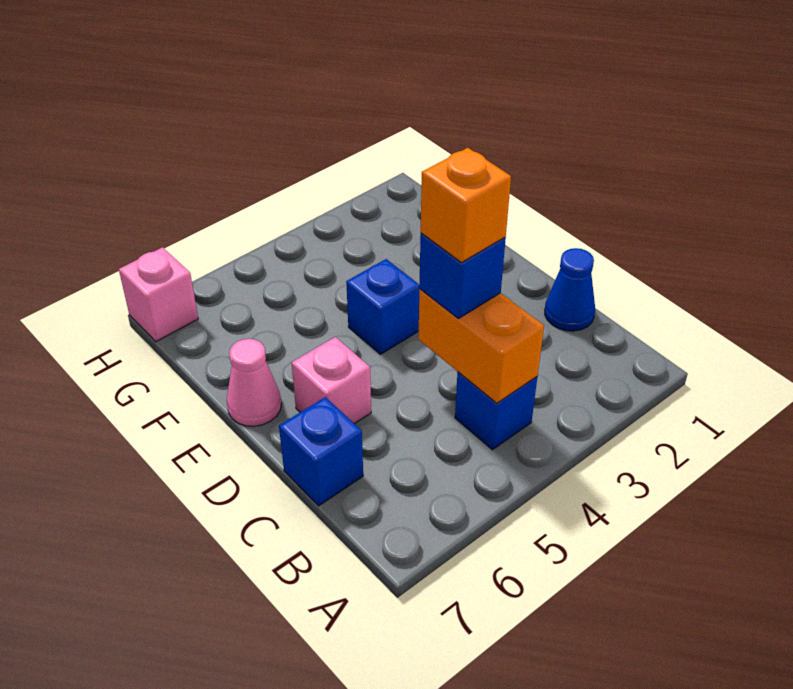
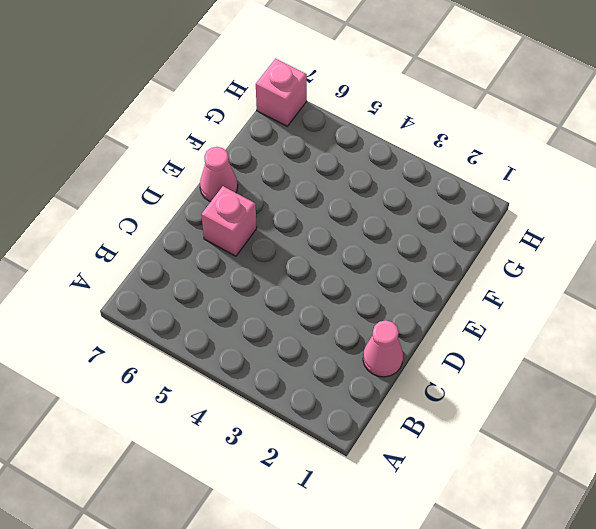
pink cone C1 level 1 -> blue cone C1 level 1
none -> blue brick B4 level 1
none -> blue brick C7 level 1

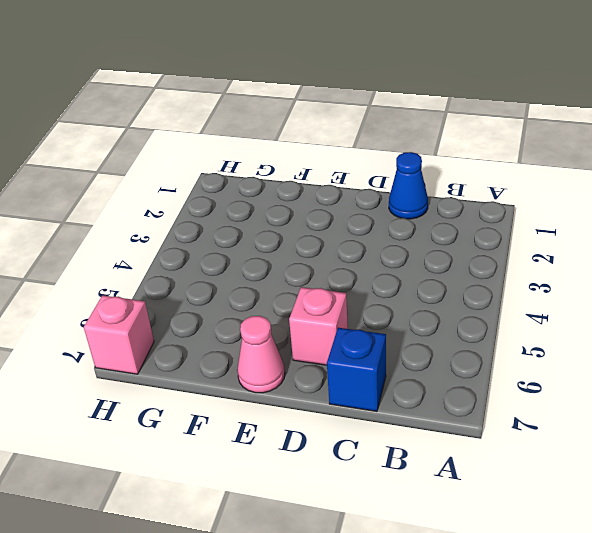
none -> blue brick B4 level 1
none -> blue brick E4 level 1

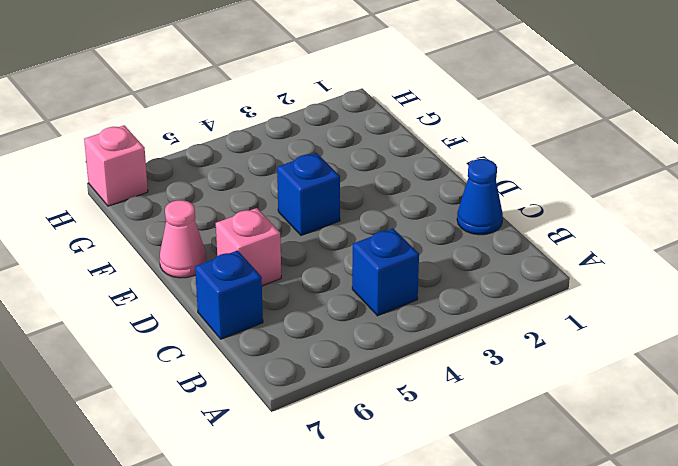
none -> orange brick B4:C4 level 2
none -> blue brick C4 level 3

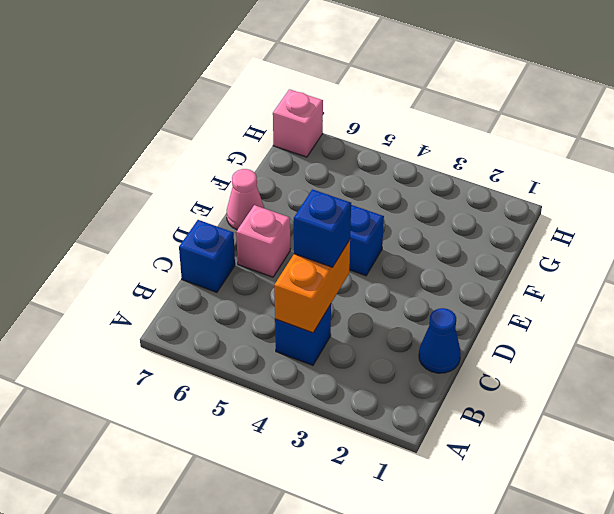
none -> orange brick C4 level 4

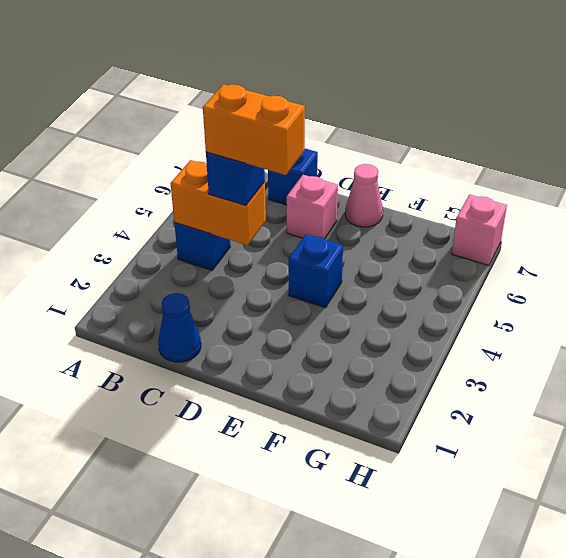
orange brick C4:D4 level 4 -> orange brick C4 level 4

